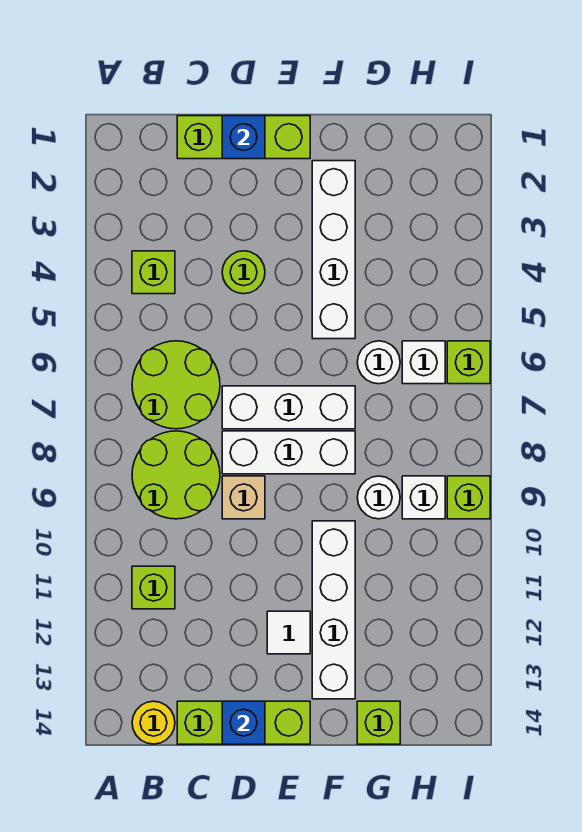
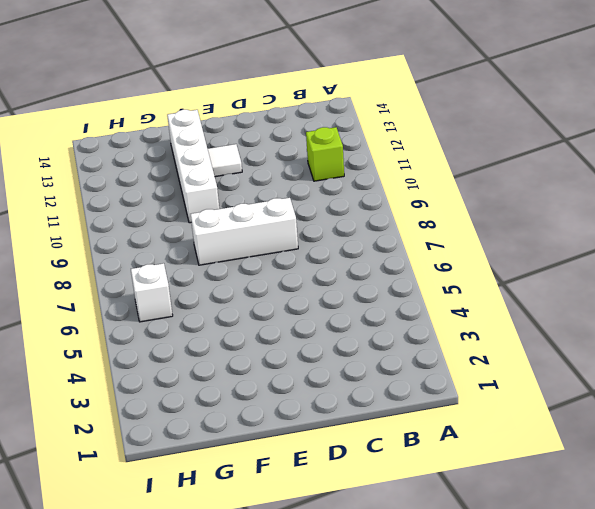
none -> lime brick B4 level 1
none -> lime round brick B6:C7 level 1
none -> lime round brick B8:C9 level 1

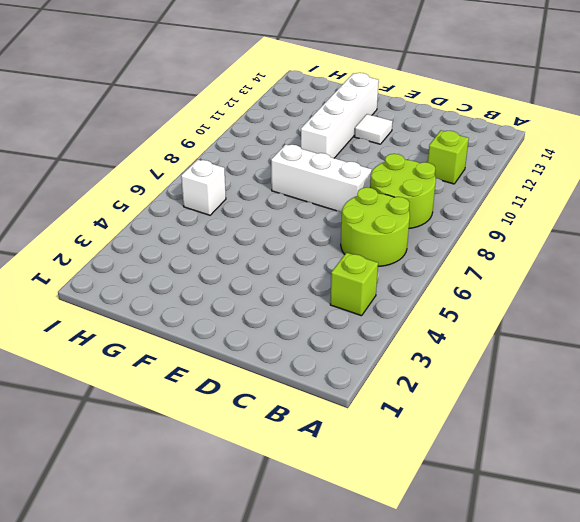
none -> yellow round brick B14 level 1
none -> lime brick C1:E1 level 1
none -> lime brick C14:E14 level 1

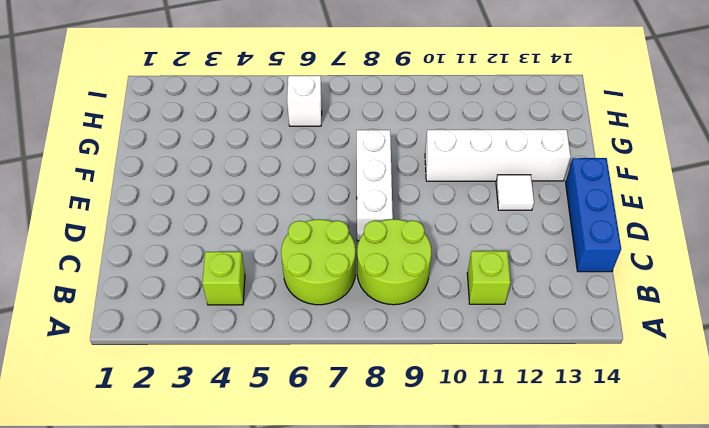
blue brick C14:E14 level 1 -> lime brick C14:E14 level 1
none -> yellow round brick B14 level 1
none -> lime brick C1:E1 level 1
none -> lime round brick D4 level 1

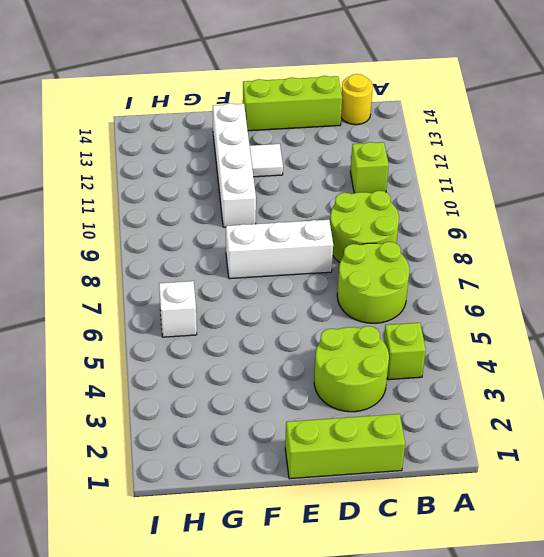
lime round brick C3:D4 level 1 -> lime round brick D4 level 1
none -> white brick D7:F7 level 1
none -> tan brick D9 level 1
none -> white brick F2:F5 level 1

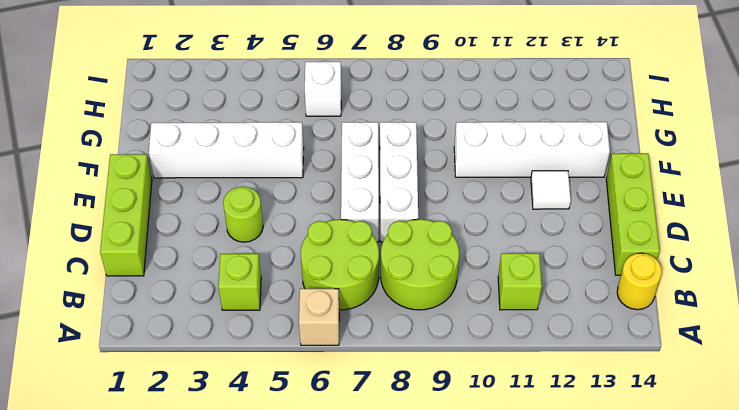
tan brick A6 level 1 -> tan brick D9 level 1
none -> white round brick G6 level 1
none -> white round brick G9 level 1
none -> lime brick G14 level 1

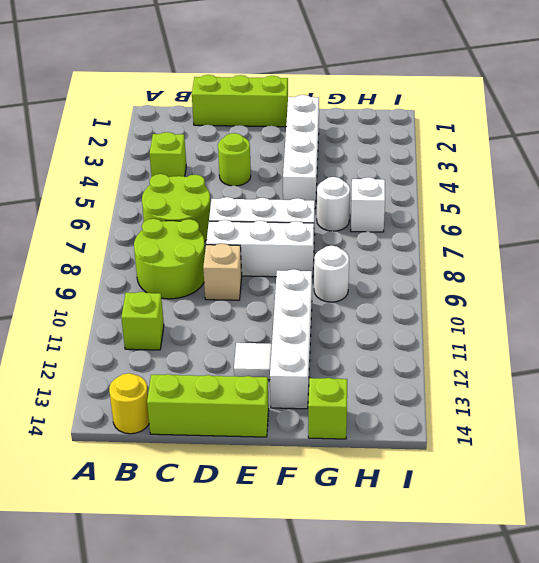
none -> white brick H9 level 1
none -> lime brick I6 level 1
none -> lime brick I9 level 1

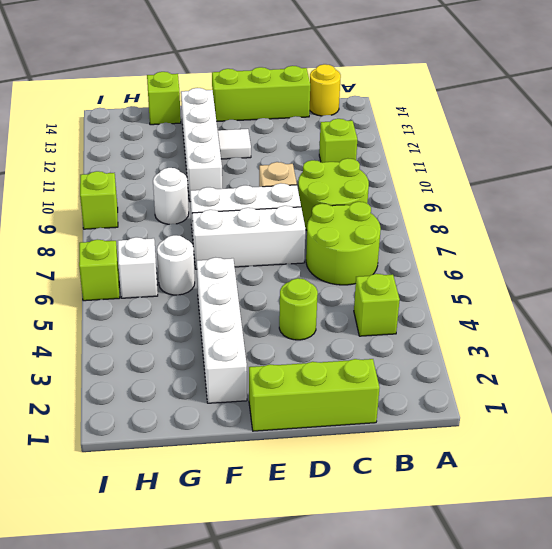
none -> white brick H9 level 1
none -> blue brick D1 level 2
none -> blue brick D14 level 2

